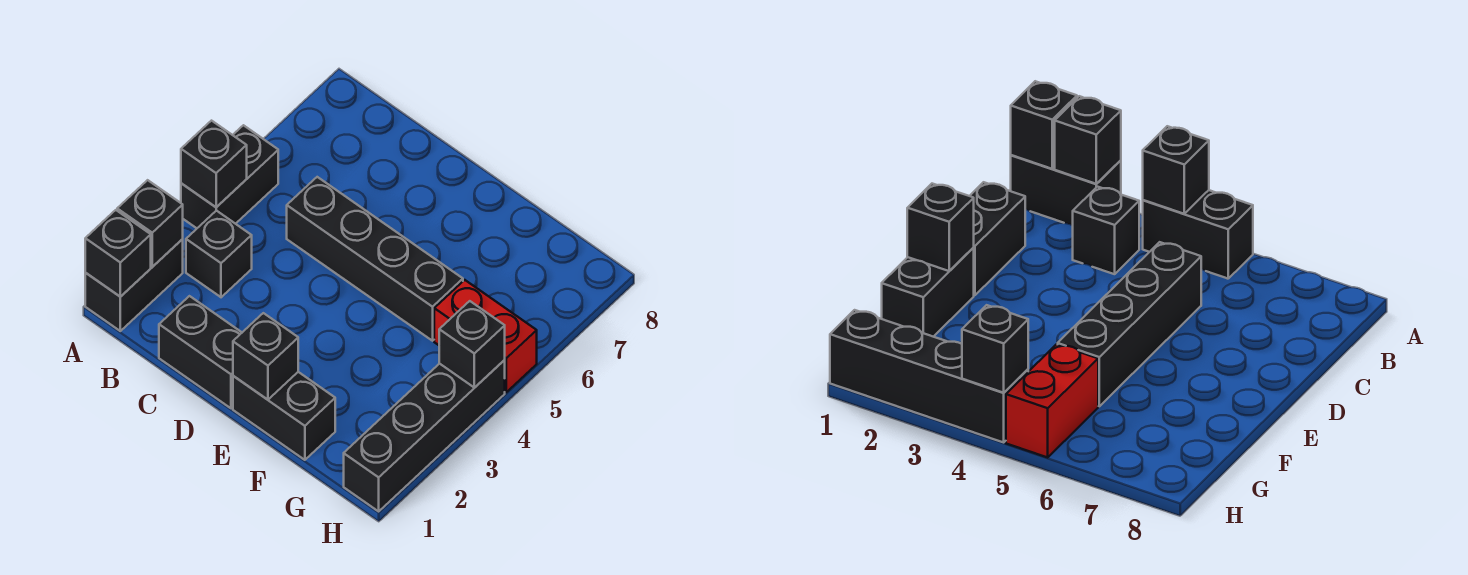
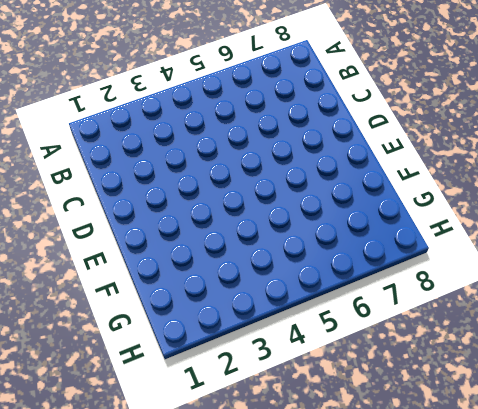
none -> black brick A1:A2 level 1
none -> black brick A4:A5 level 1
none -> black brick B3 level 1

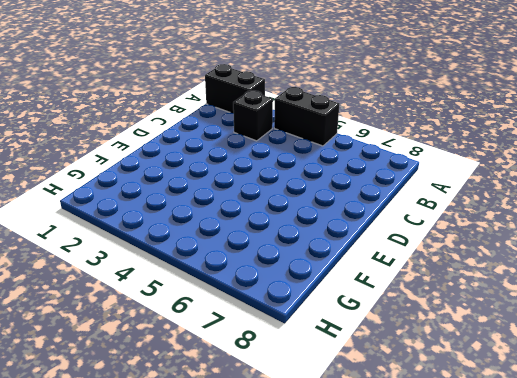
none -> black brick C1:D1 level 1
none -> black brick C5:F5 level 1
none -> black brick E1:F1 level 1

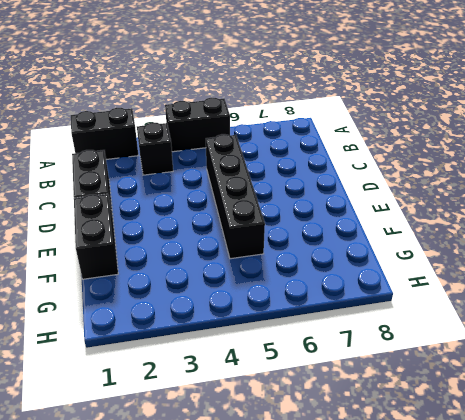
none -> red brick G5:H5 level 1
none -> black brick H1:H4 level 1
none -> black brick A1 level 2

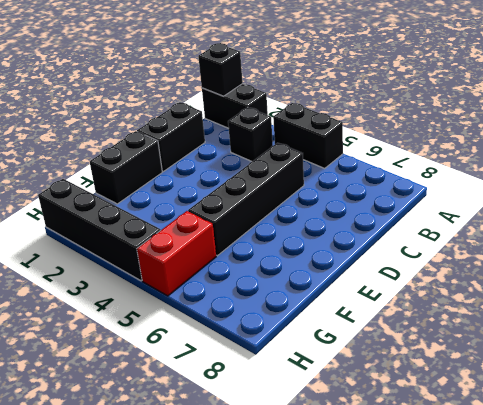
none -> black brick A2 level 2
none -> black brick A4 level 2
none -> black brick E1 level 2

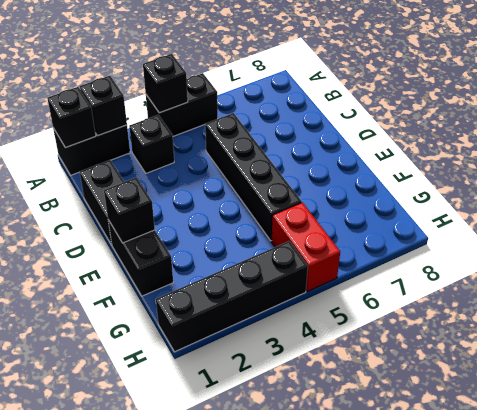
none -> black brick H4 level 2

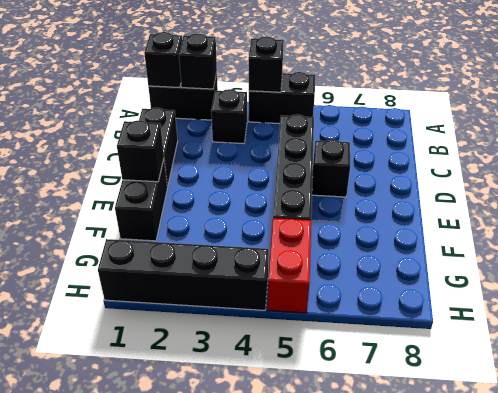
black brick D6 level 1 -> black brick H4 level 2

